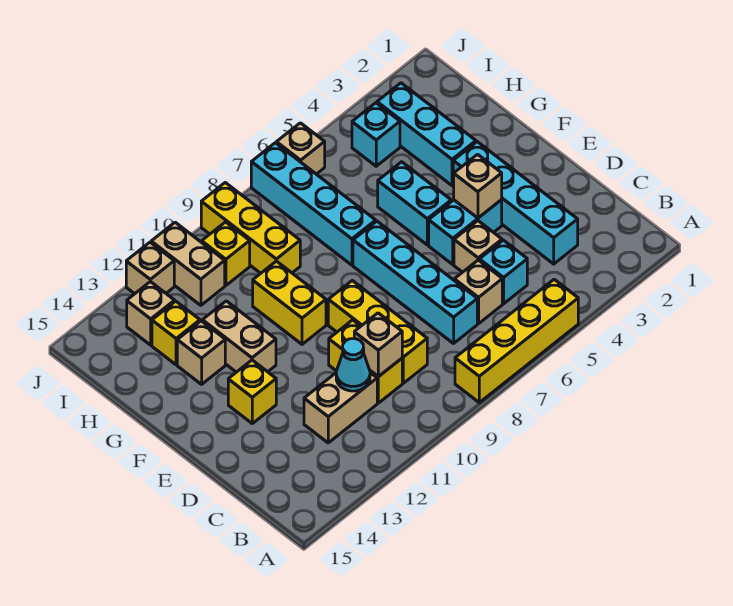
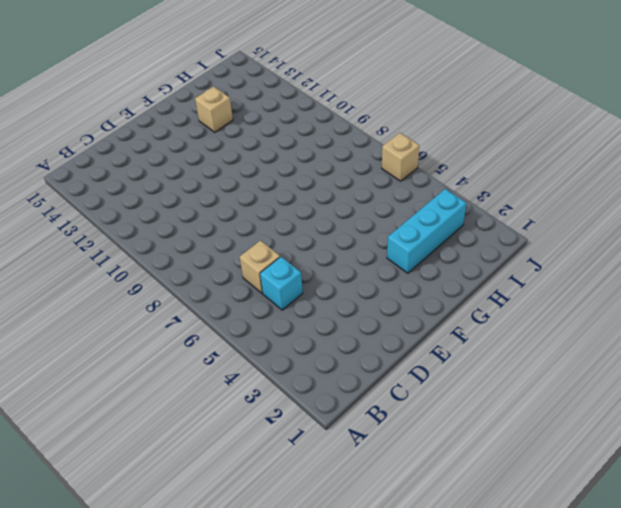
none -> yellow brick A5:A8 level 1
none -> cyan brick C3:F3 level 1
none -> cyan brick C7:F7 level 1

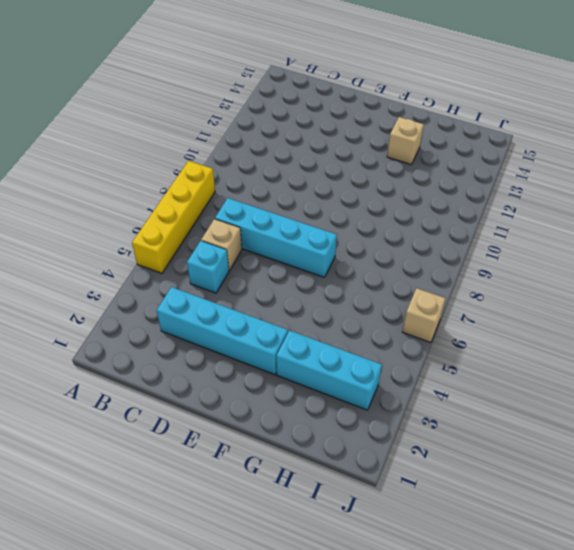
none -> yellow brick C9:E9 level 1
none -> yellow brick C10:D10 level 1
none -> tan brick C11:C12 level 1

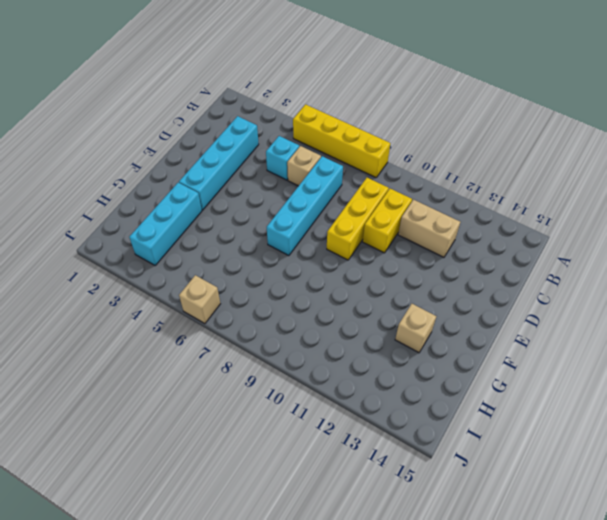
none -> tan brick D5 level 1
none -> cyan brick E4:E5 level 1
none -> yellow brick E13 level 1

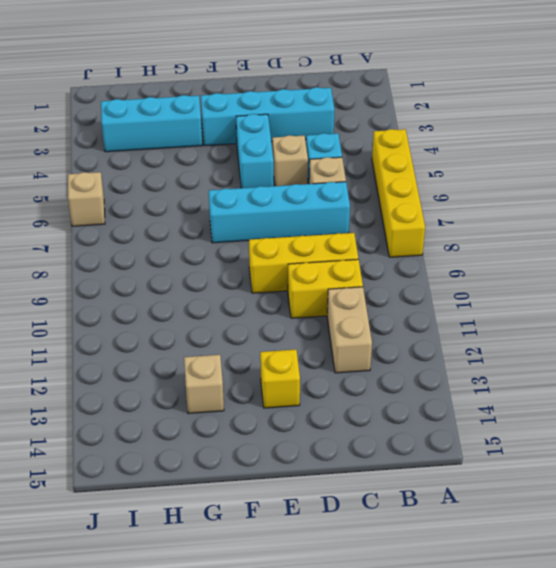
none -> cyan brick F5:G5 level 1
none -> yellow brick F10:G10 level 1
none -> tan brick F12:G12 level 1

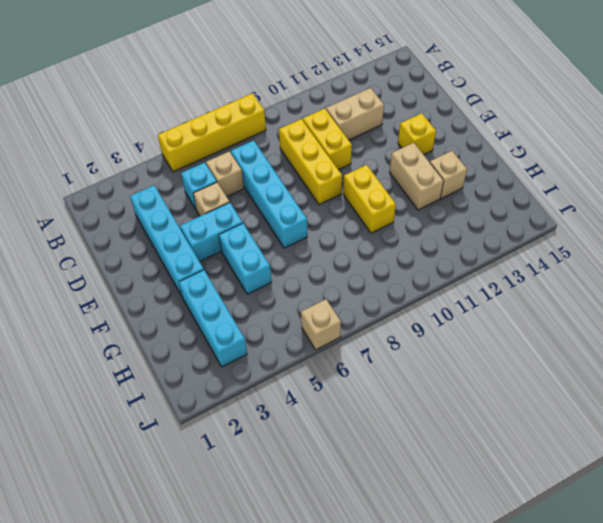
none -> cyan brick G7:J7 level 1
none -> yellow brick H9:J9 level 1
none -> yellow brick H13 level 1

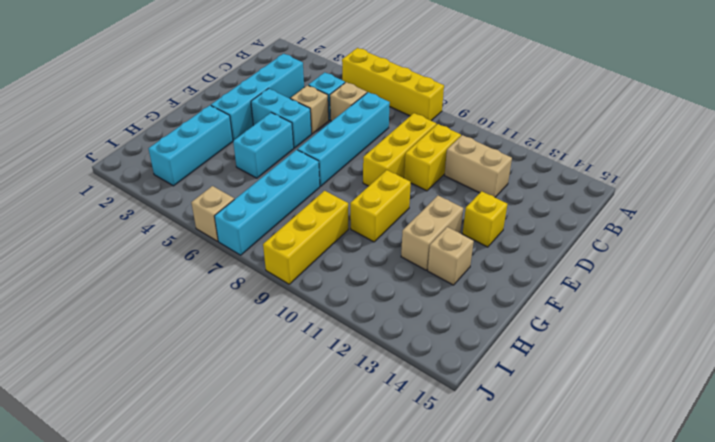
none -> yellow brick H13 level 1
none -> cyan brick I4 level 1
none -> yellow brick I10 level 1

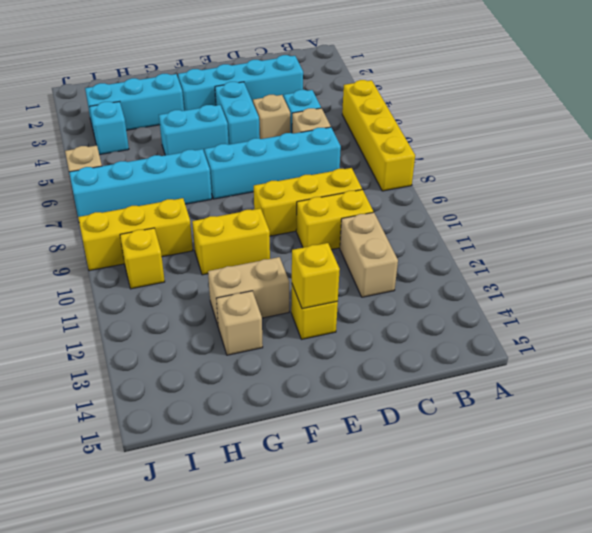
yellow brick E13 level 2 -> yellow brick H13 level 1
none -> tan brick I11:J11 level 1
none -> tan brick I13 level 1
none -> tan brick J12 level 1

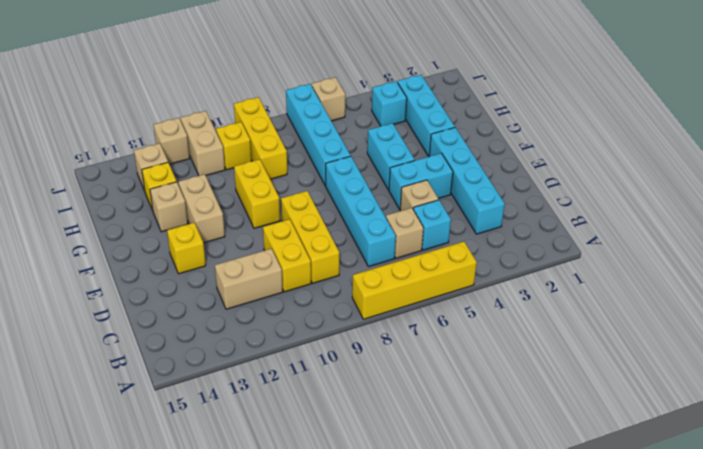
none -> tan brick C10 level 2
none -> cyan cone C11 level 2
none -> tan brick E4 level 2

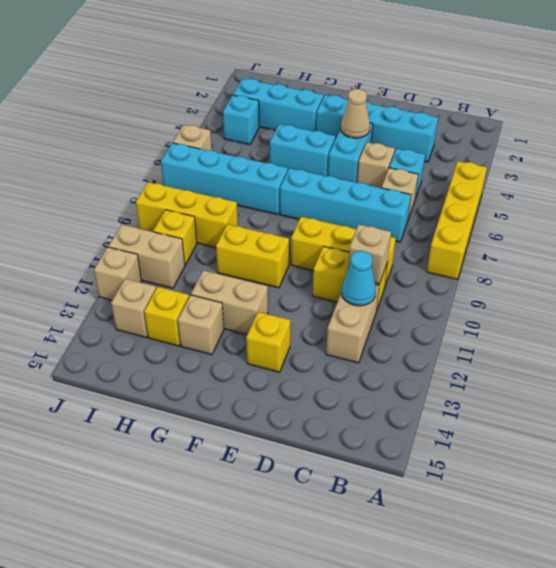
tan cone E4 level 2 -> tan brick E4 level 2

